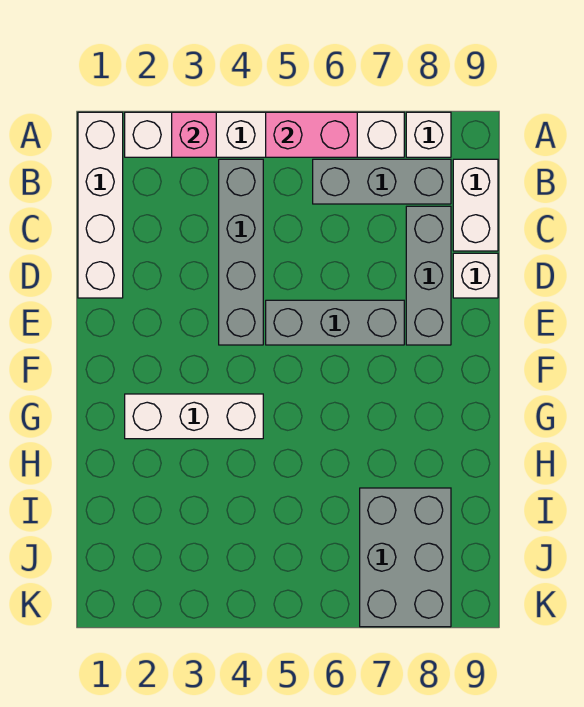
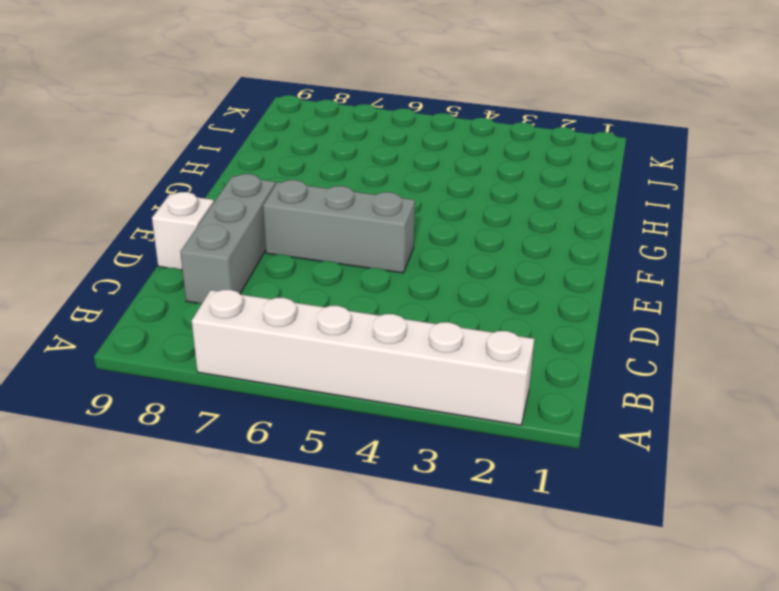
none -> white brick A1:D1 level 1
none -> white brick A8 level 1
none -> grey brick B4:E4 level 1

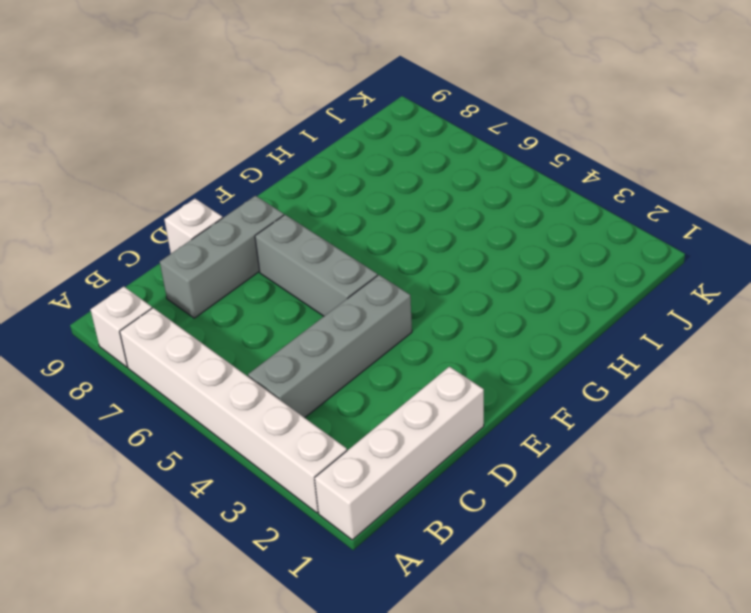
none -> grey brick B6:B8 level 1
none -> white brick B9:C9 level 1
none -> white brick G2:G4 level 1

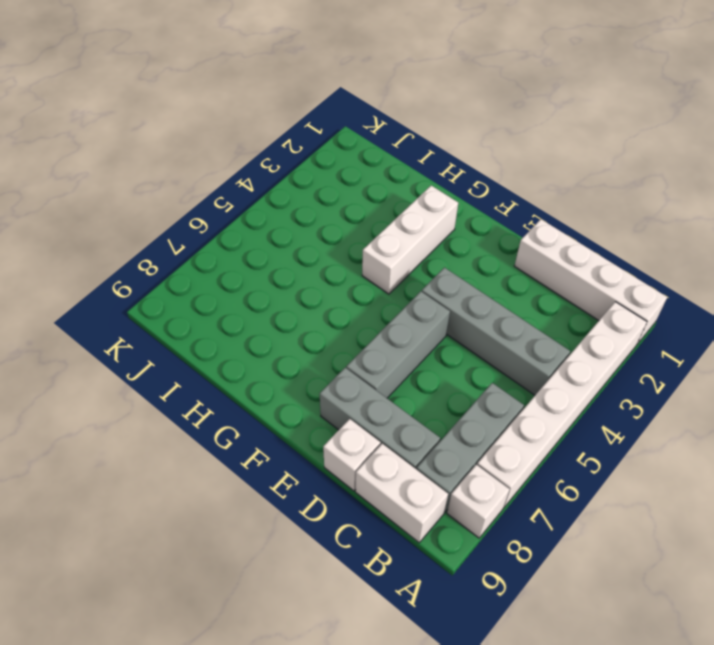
none -> grey brick I7:K8 level 1
none -> pink brick A3 level 2
none -> pink brick A5:A6 level 2

